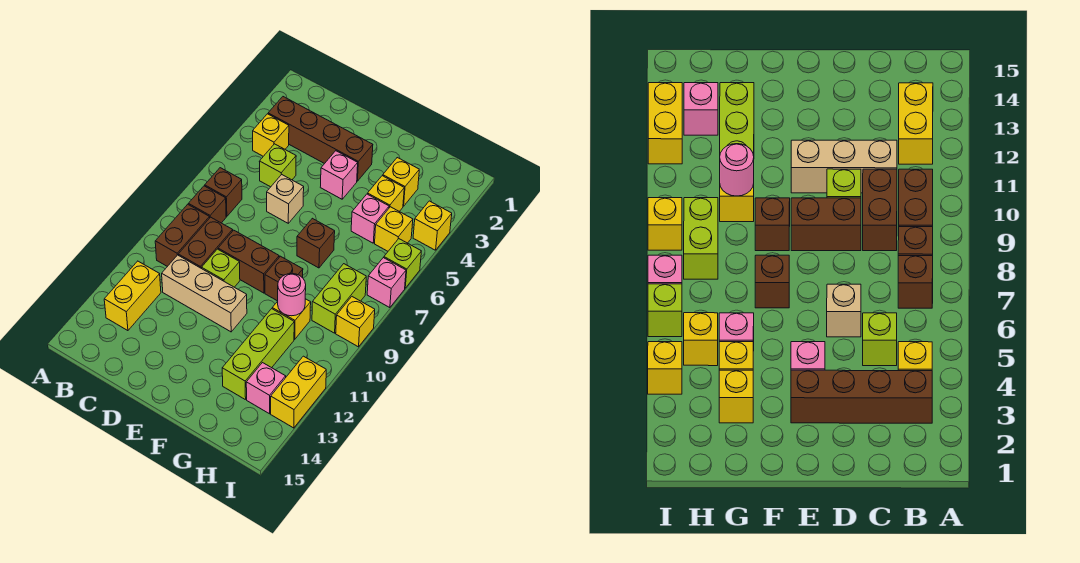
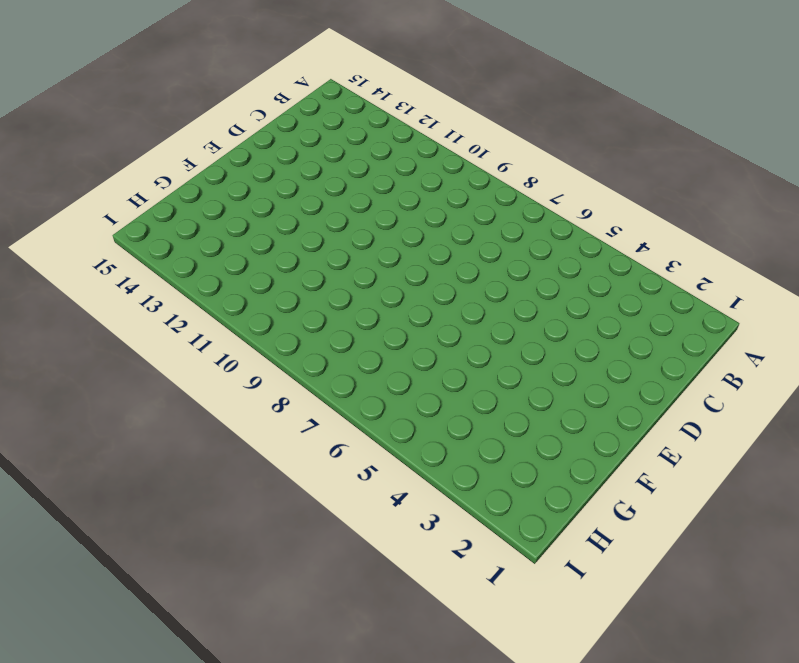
none -> brown brick B3:E3 level 1
none -> yellow brick B4 level 1
none -> brown brick B7 level 1

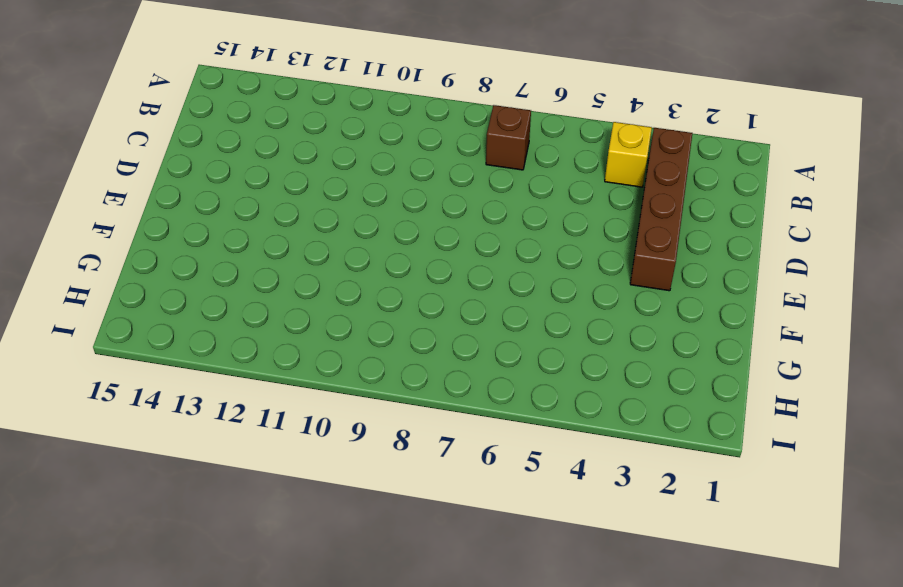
none -> brown brick B8 level 1
none -> brown brick B9:B10 level 1
none -> yellow brick B12:B13 level 1

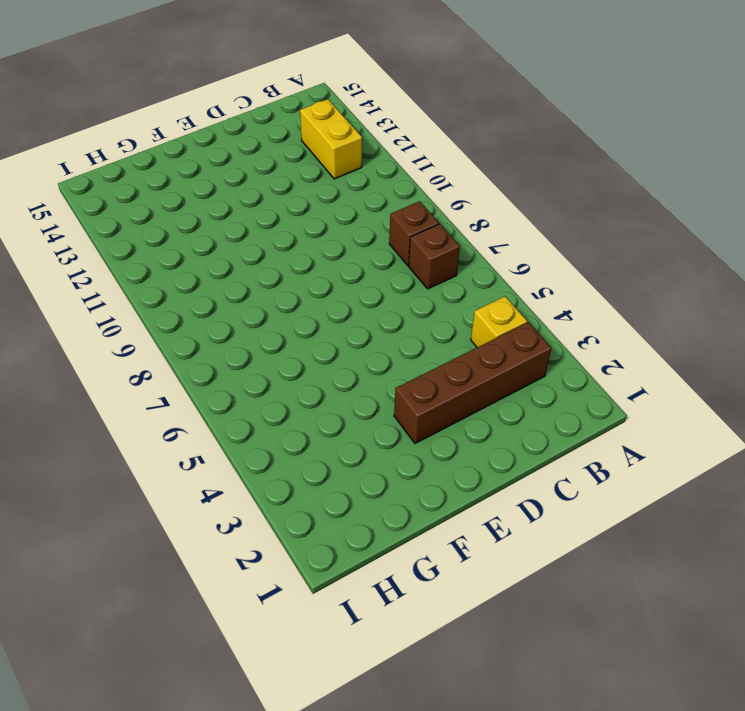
none -> brown brick B9:B10 level 1
none -> lime brick C5 level 1
none -> brown brick C9:C10 level 1

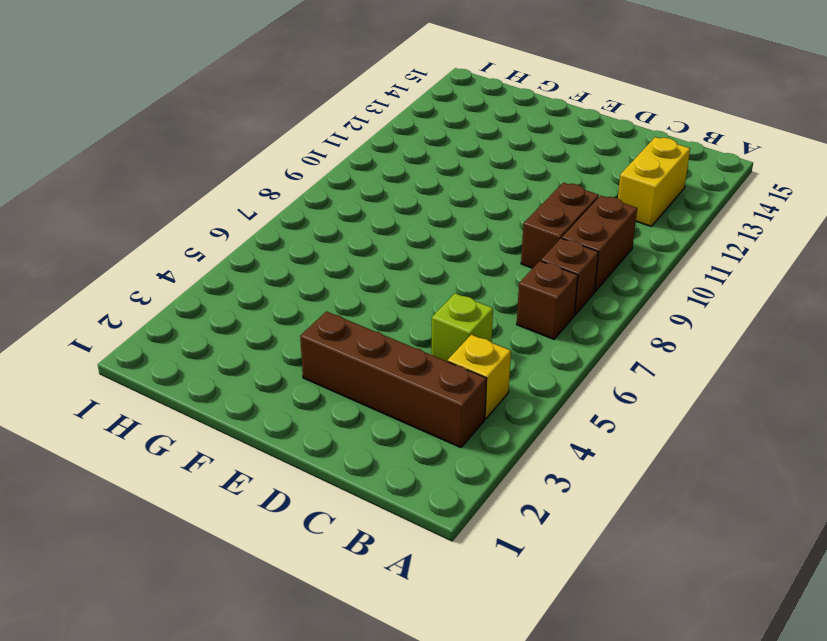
none -> tan brick C11:E11 level 1
none -> tan brick D6 level 1
none -> brown brick D9:E9 level 1

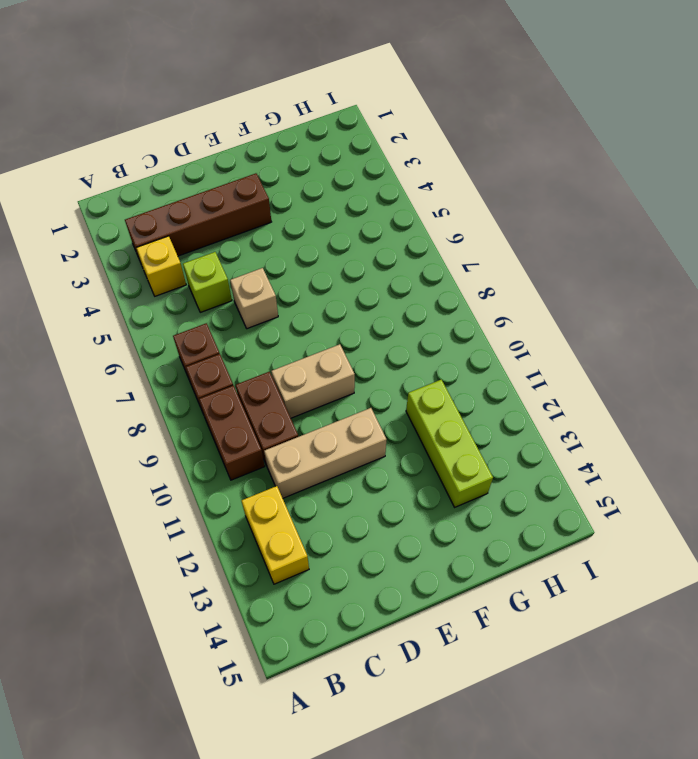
tan brick D9:E9 level 1 -> brown brick D9:E9 level 1
none -> lime brick D10 level 1
none -> pink brick E4 level 1
none -> brown brick F7 level 1

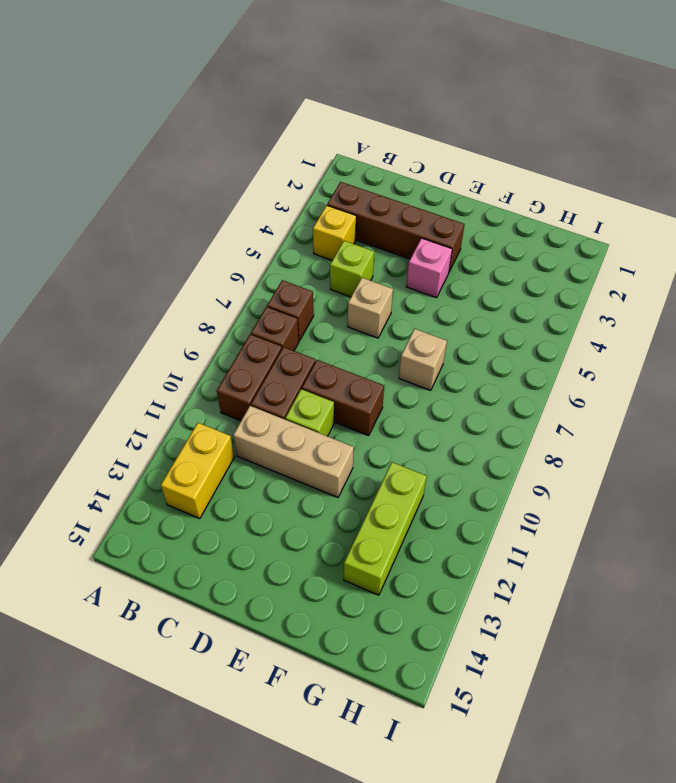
tan brick F7 level 1 -> brown brick F7 level 1
none -> brown brick F9 level 1
none -> yellow brick G3 level 1
none -> yellow brick G4 level 1

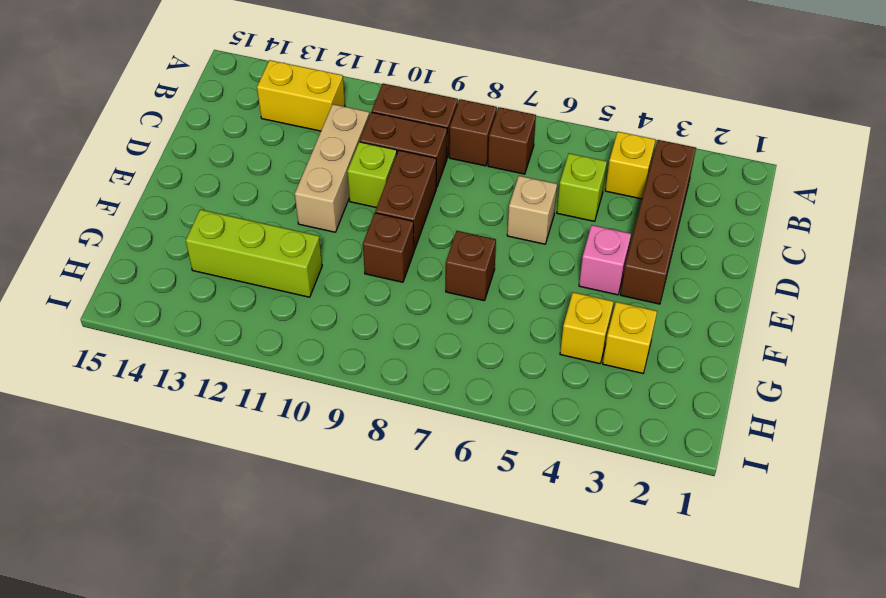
none -> pink brick G5 level 1
none -> yellow brick G10 level 1
none -> yellow brick H5 level 1

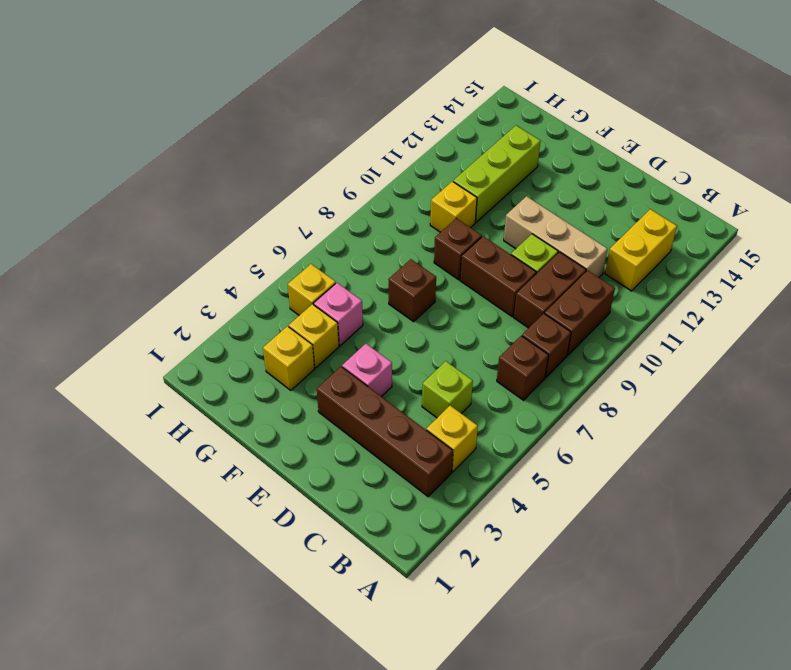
none -> tan brick D6 level 1
none -> lime brick H8:H9 level 1
none -> pink brick H13 level 1

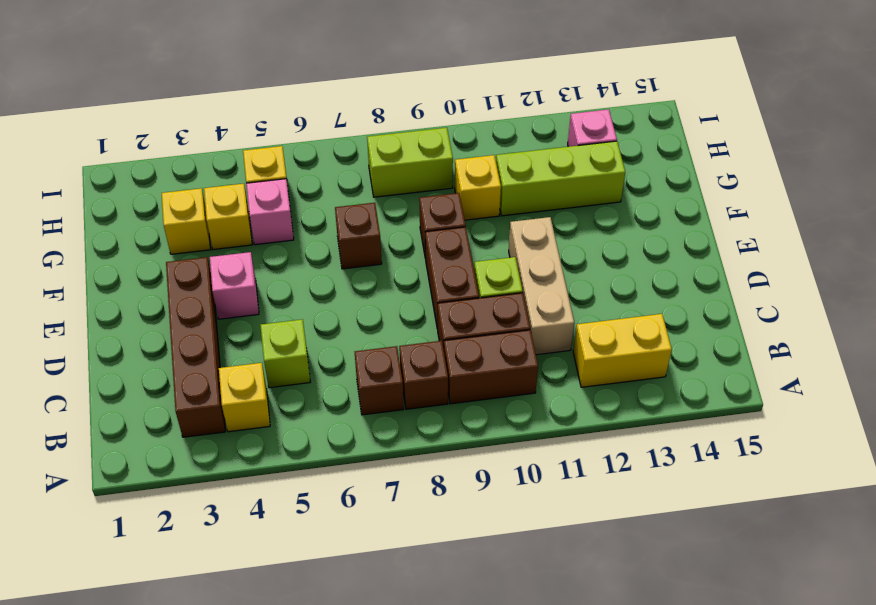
none -> tan brick D6 level 1
none -> yellow brick I4 level 1
none -> lime brick I6 level 1

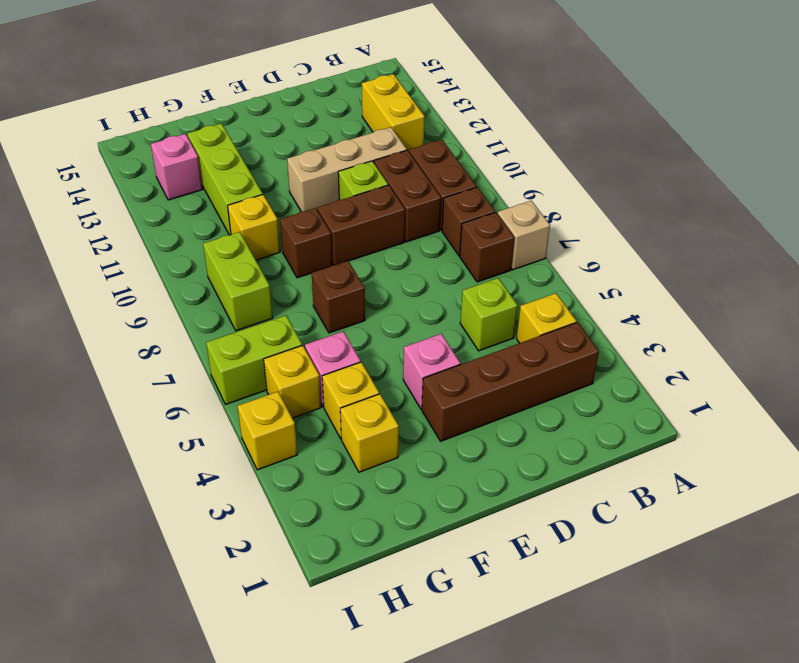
tan brick A7 level 1 -> tan brick D6 level 1
lime brick H6:I6 level 1 -> lime brick I6 level 1
none -> pink brick I7 level 1
none -> yellow brick I9 level 1
none -> yellow brick I12:I13 level 1

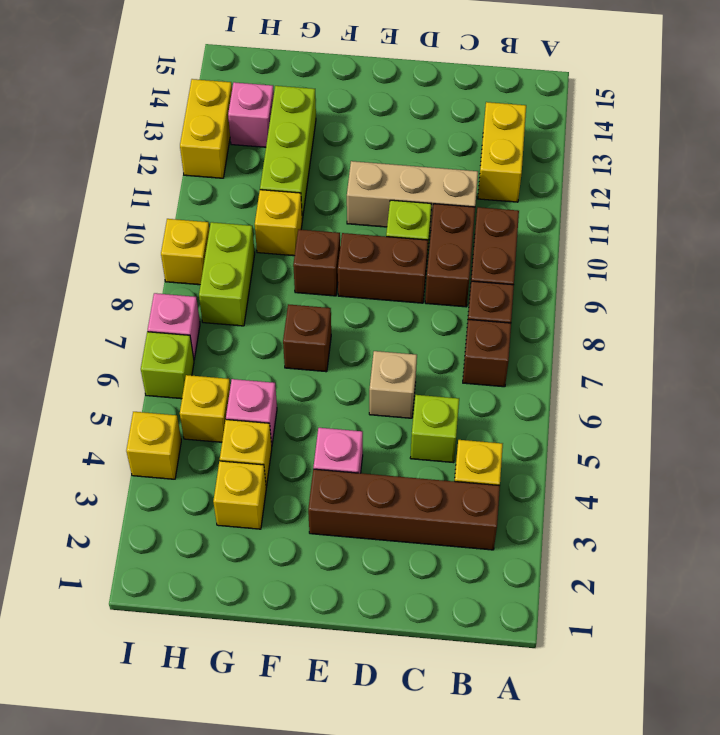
none -> pink round brick G10 level 2

